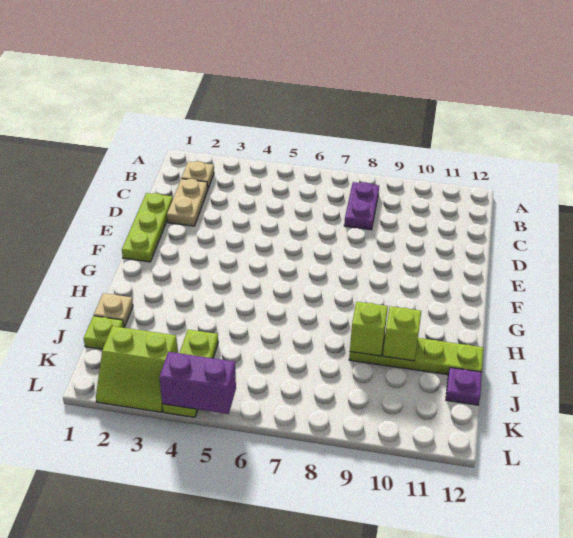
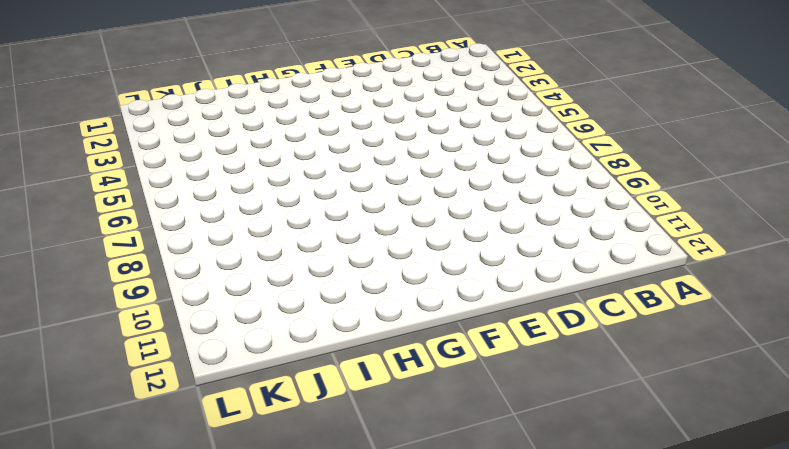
none -> tan plate B2 level 1
none -> purple plate B8:C8 level 1
none -> tan plate C2:D2 level 1

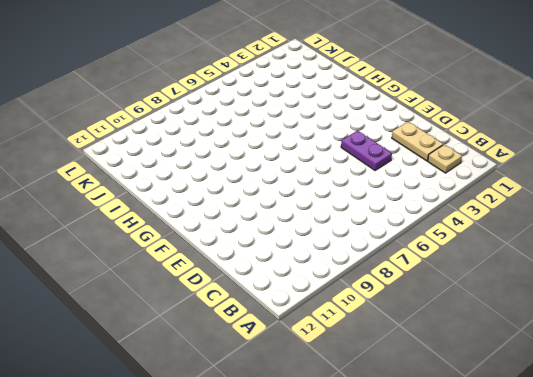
purple plate D4:E4 level 1 -> purple plate B8:C8 level 1
none -> lime plate D1:F1 level 1
none -> tan plate I1 level 1
none -> lime plate I9:I12 level 1

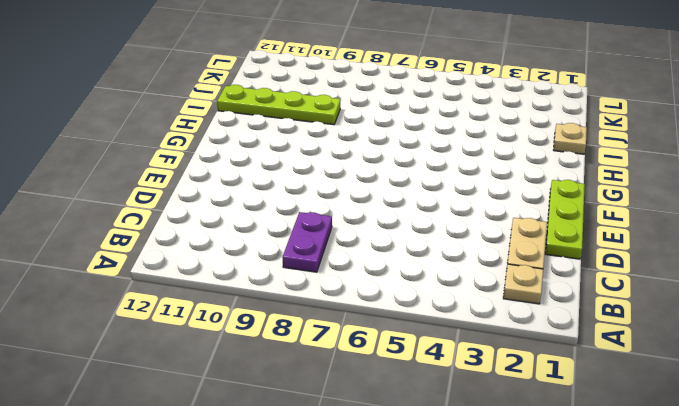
none -> lime plate J1 level 1
none -> lime plate J4:L4 level 1
none -> purple plate J12 level 1

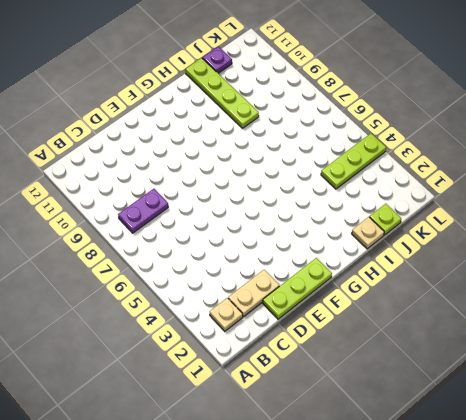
none -> lime slope K2:L3 level 1 top K
none -> lime brick I9 level 2
none -> lime brick I10 level 2

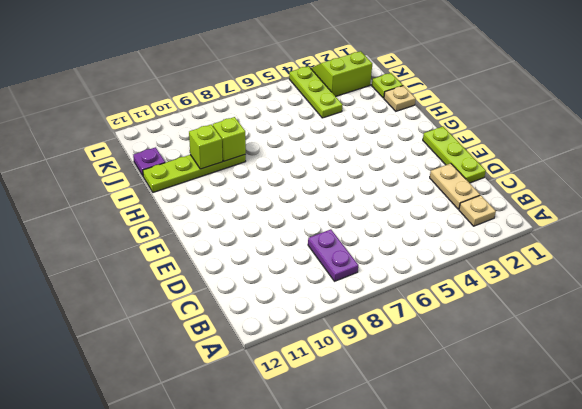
none -> purple brick L4:L5 level 2

